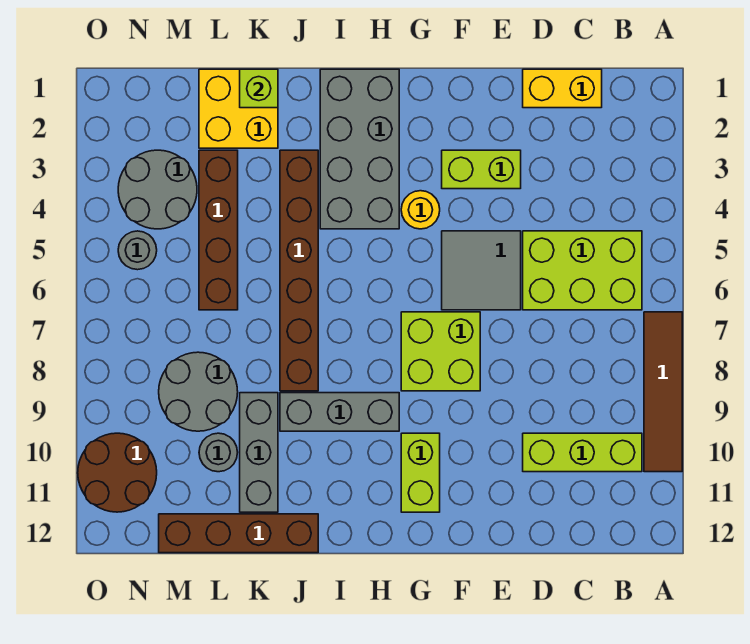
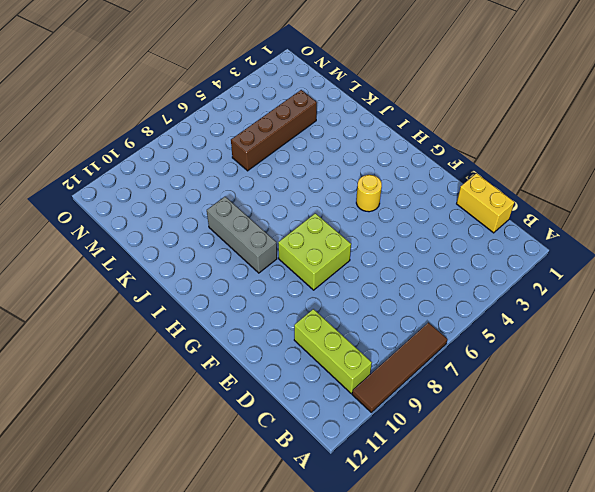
none -> lime brick B5:D6 level 1
none -> lime brick E3:F3 level 1
none -> grey tile E5:F6 level 1

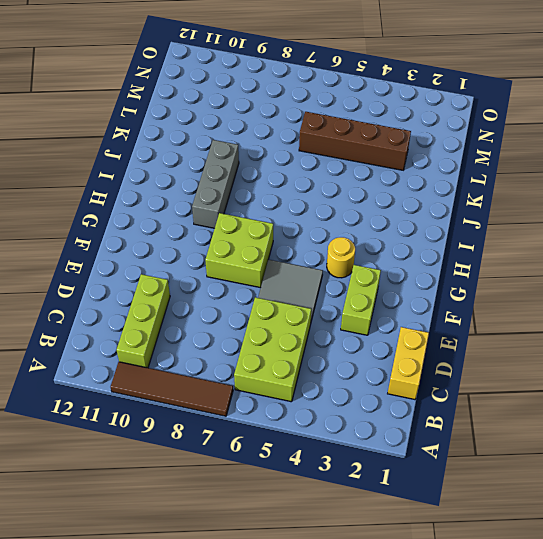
none -> lime brick G10:G11 level 1
none -> grey brick H1:I4 level 1
none -> brown brick J3:J8 level 1

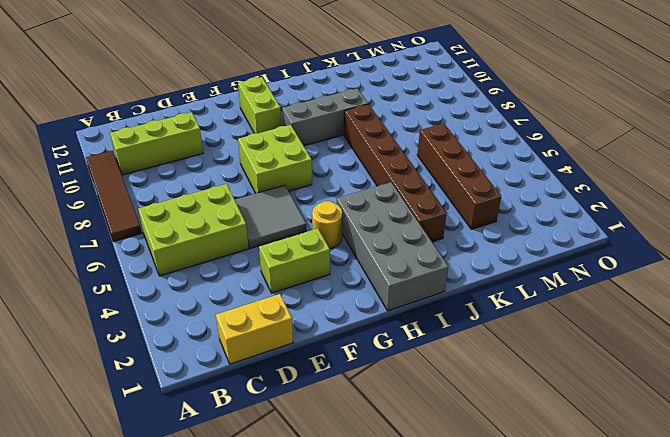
none -> brown brick J12:M12 level 1
none -> yellow brick K1:L2 level 1
none -> grey brick K9:K11 level 1

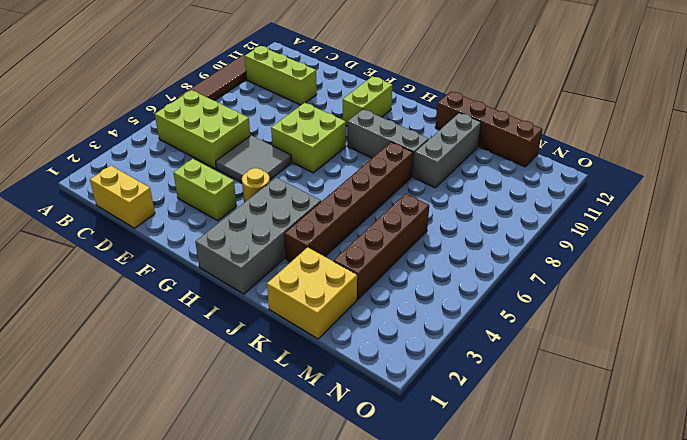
none -> grey round brick L8:M9 level 1
none -> grey round brick L10 level 1
none -> grey round brick M3:N4 level 1

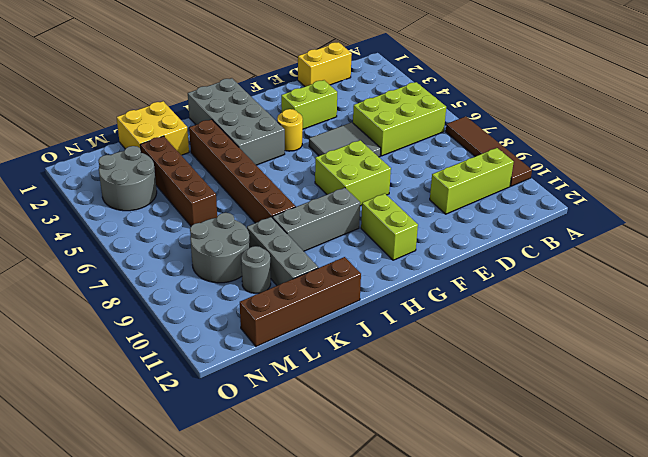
none -> grey round brick N5 level 1
none -> brown round brick N10:O11 level 1
none -> lime brick K1 level 2

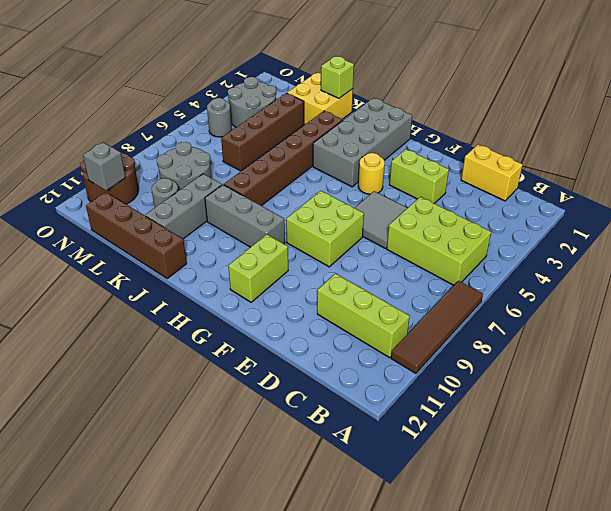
grey brick N11 level 2 -> none

